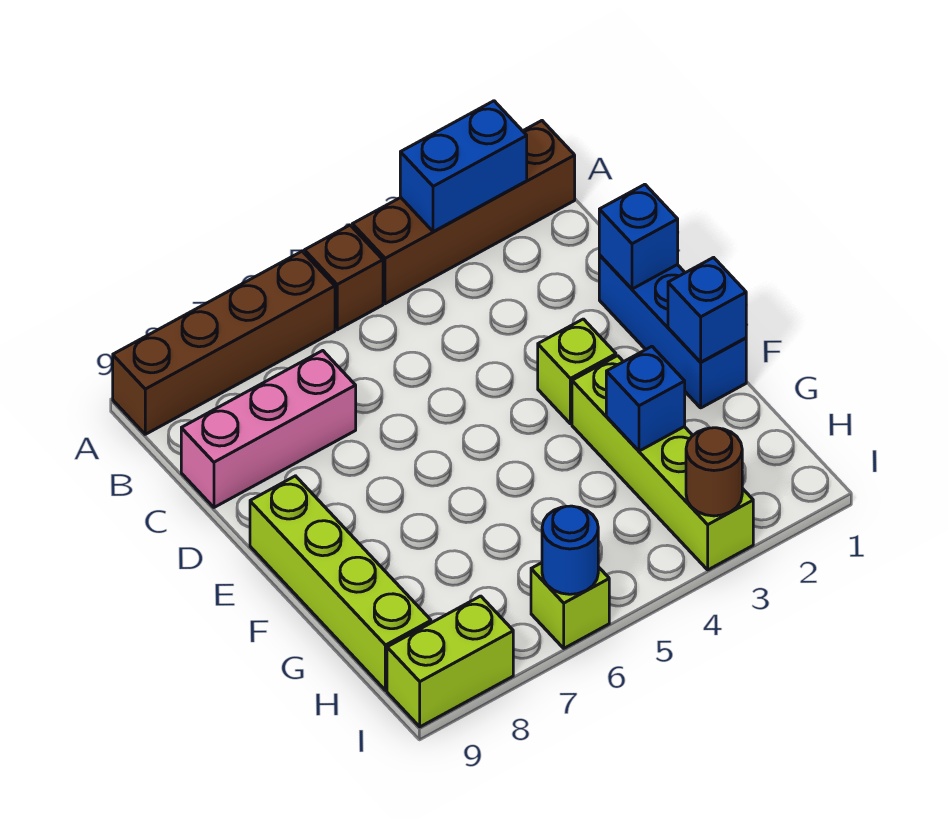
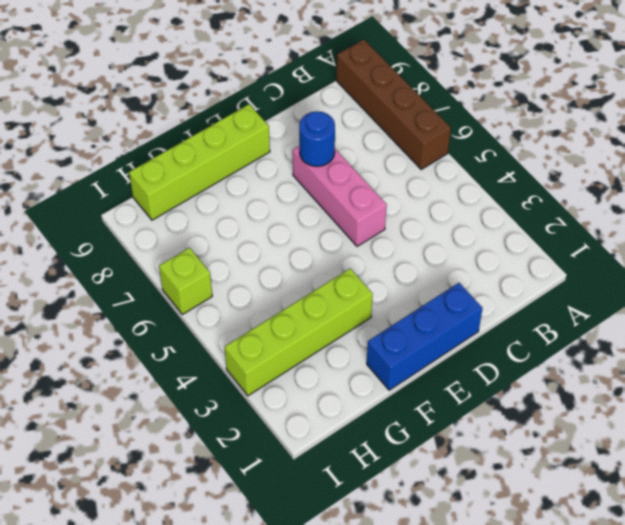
pink brick D5:D7 level 1 -> pink brick C7:C9 level 1
blue round brick D7 level 2 -> blue round brick I6 level 2
none -> brown brick A1:A4 level 1
none -> brown brick A5 level 1
none -> lime brick E3 level 1

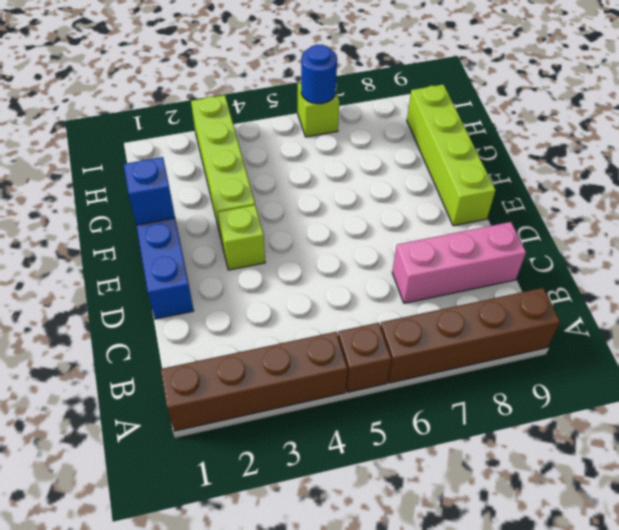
none -> lime brick I8:I9 level 1
none -> blue brick A2:A3 level 2
none -> blue brick D1 level 2

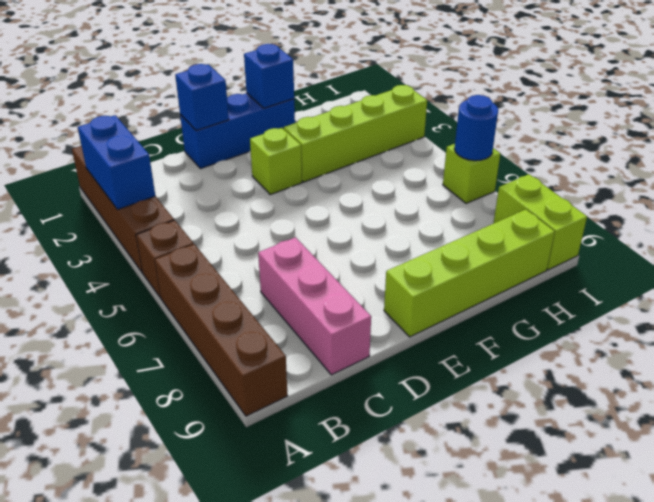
none -> blue brick G3 level 2
none -> brown round brick I3 level 2

